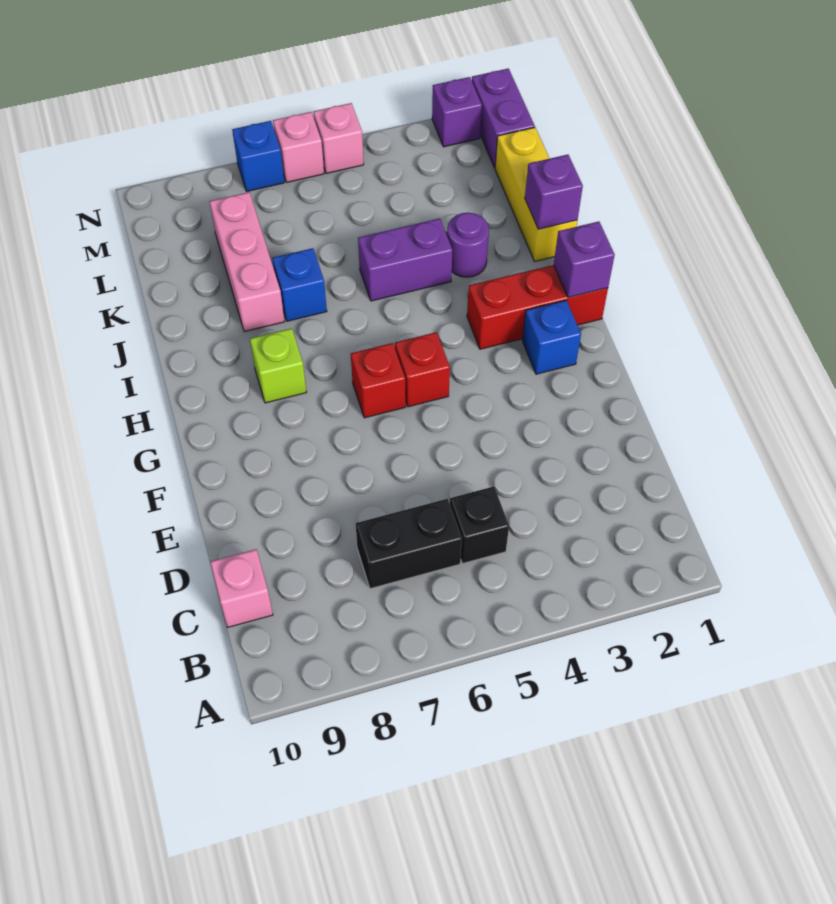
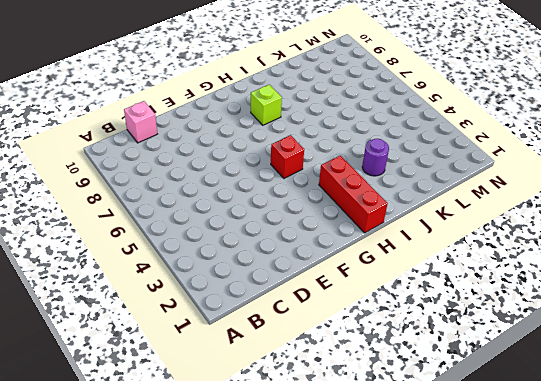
none -> black brick C5 level 1
none -> black brick C6:C7 level 1
none -> blue brick G2 level 1

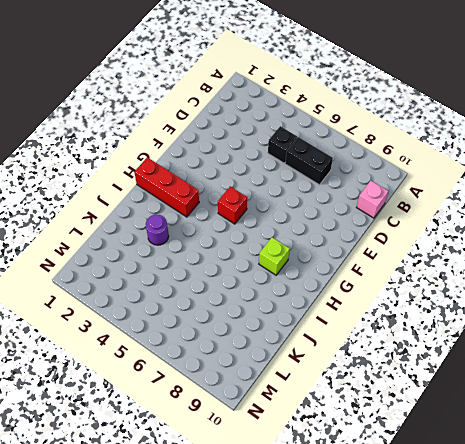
none -> blue brick G2 level 1
none -> red brick G6 level 1
none -> yellow brick J1:L1 level 1

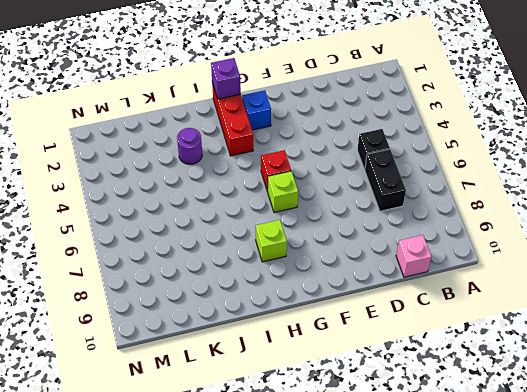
lime brick G6 level 1 -> red brick G6 level 1
none -> yellow brick J1:L1 level 1
none -> purple brick J4:J5 level 1
none -> blue brick J7 level 1

